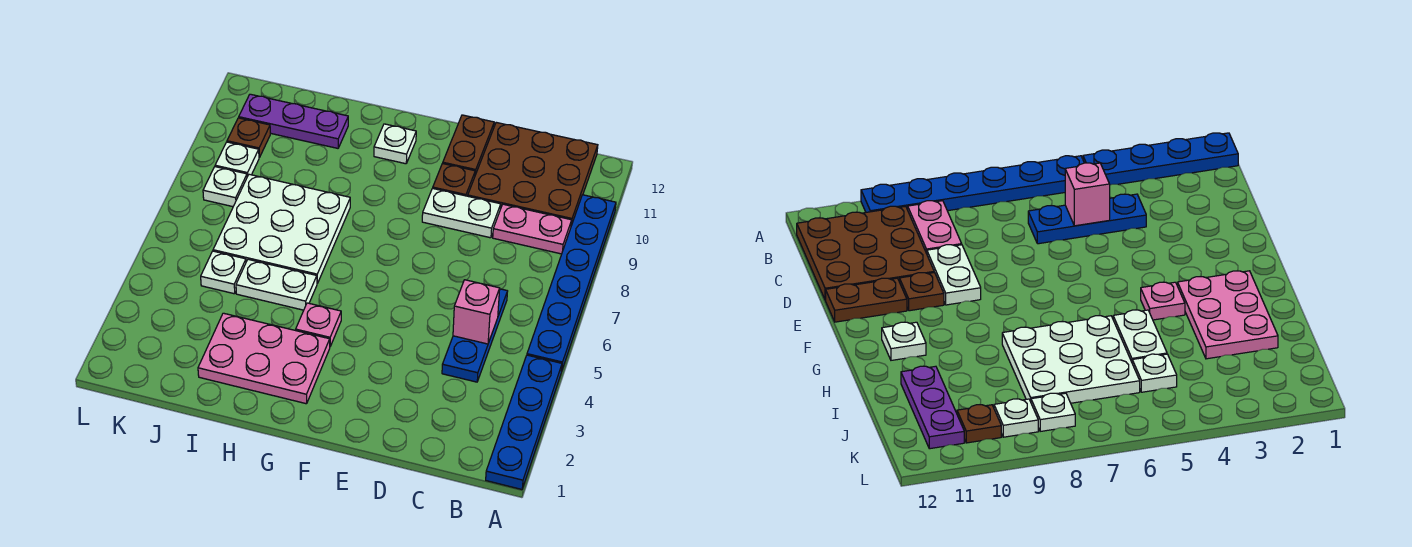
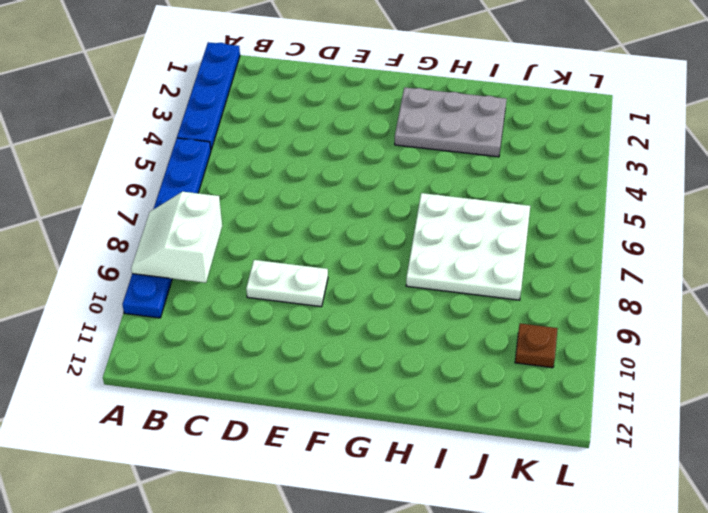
white slope A8:B9 level 2 top B -> none
grey plate G2:I3 level 1 -> pink plate G2:I3 level 1
none -> pink plate B9:C9 level 1
none -> brown plate B10:D12 level 1
none -> blue plate C4:C6 level 1

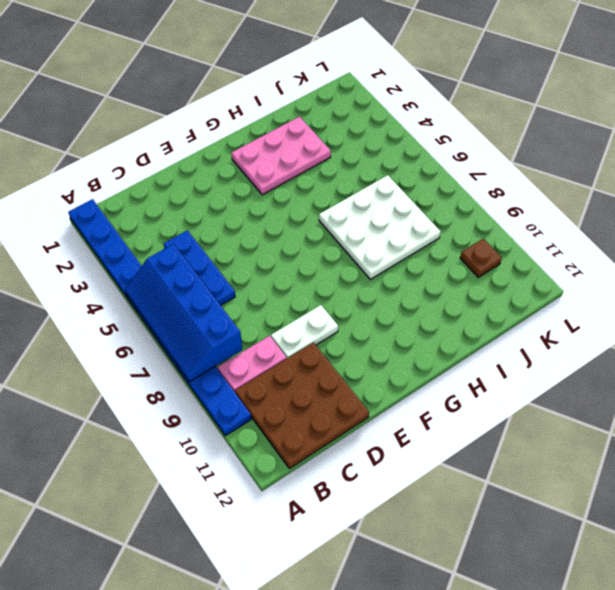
blue slope A5:B8 level 2 top B -> none
none -> brown plate E10 level 1
none -> brown plate E11:E12 level 1
none -> pink plate G4 level 1

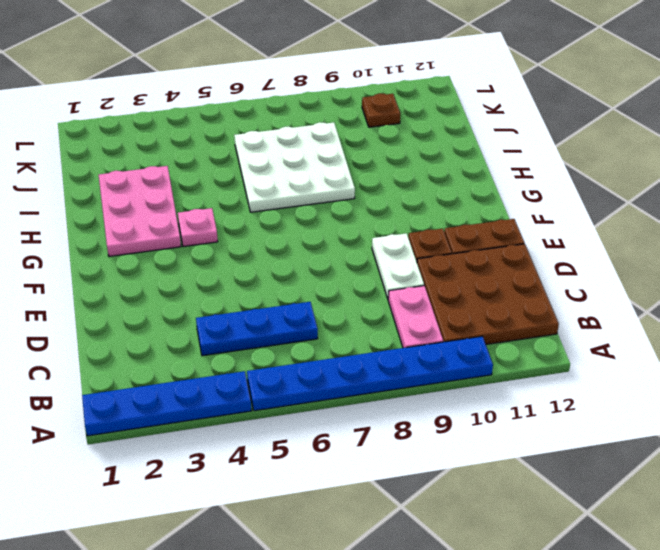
none -> white plate G11 level 1
none -> white plate H5:I5 level 1
none -> purple plate I11:K11 level 1

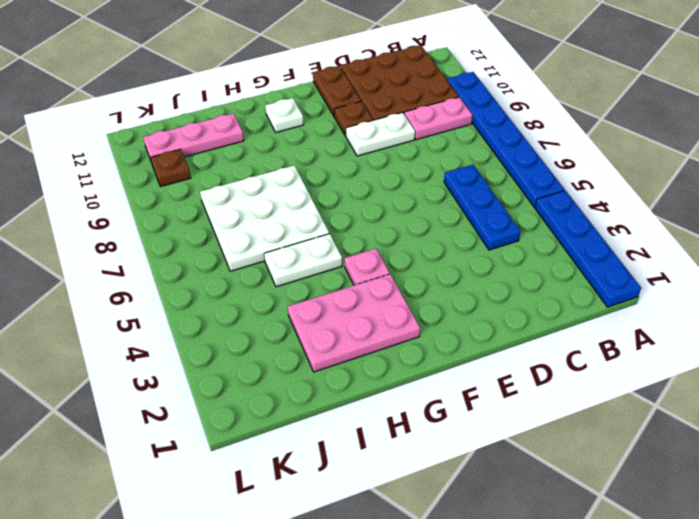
pink plate I11:K11 level 1 -> purple plate I11:K11 level 1
none -> white plate J5 level 1
none -> white plate K8 level 1
none -> white plate K9 level 1

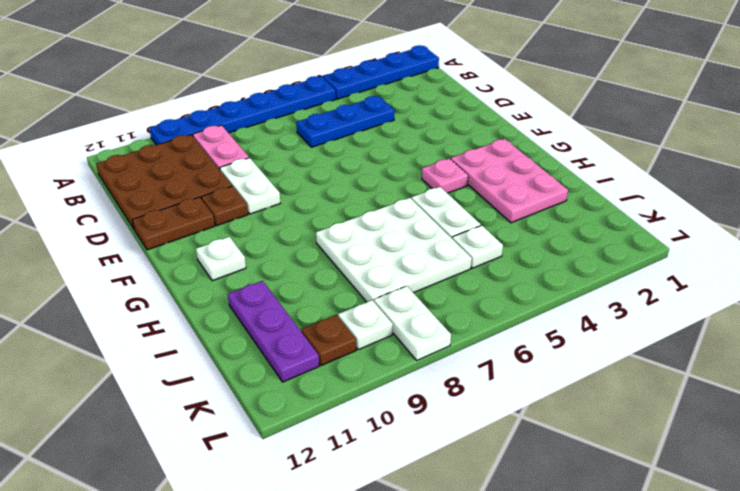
white plate K8:L8 level 1 -> white plate K8 level 1
none -> pink brick C5 level 2

